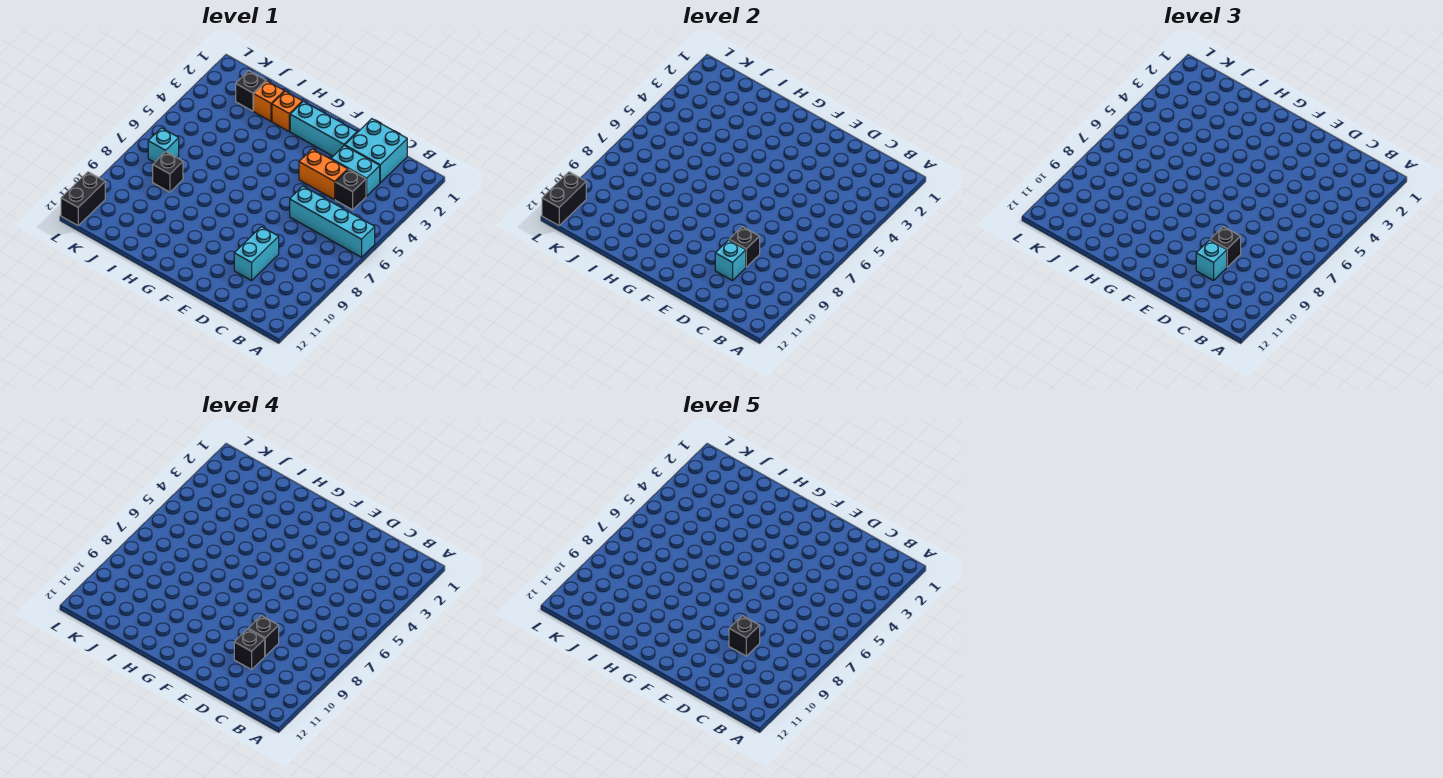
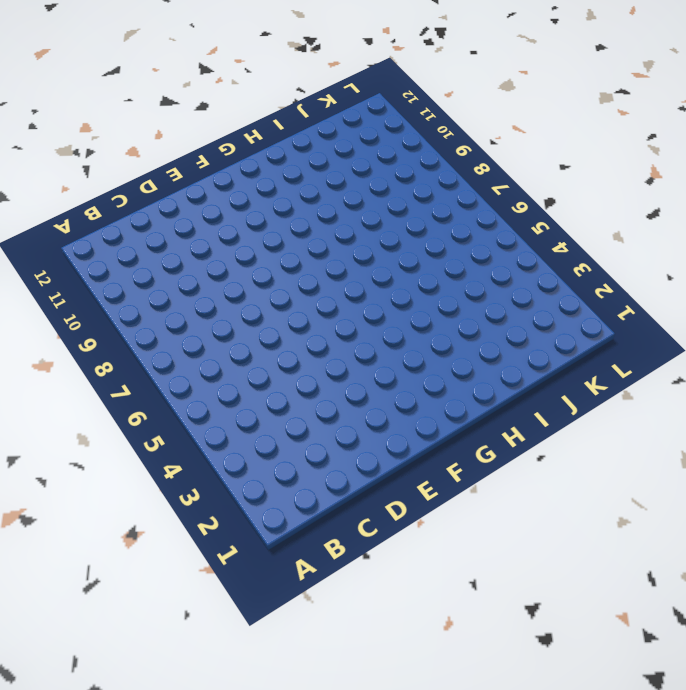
none -> cyan brick A6:D6 level 1
none -> cyan brick C1:D2 level 1
none -> cyan brick C3:D3 level 1

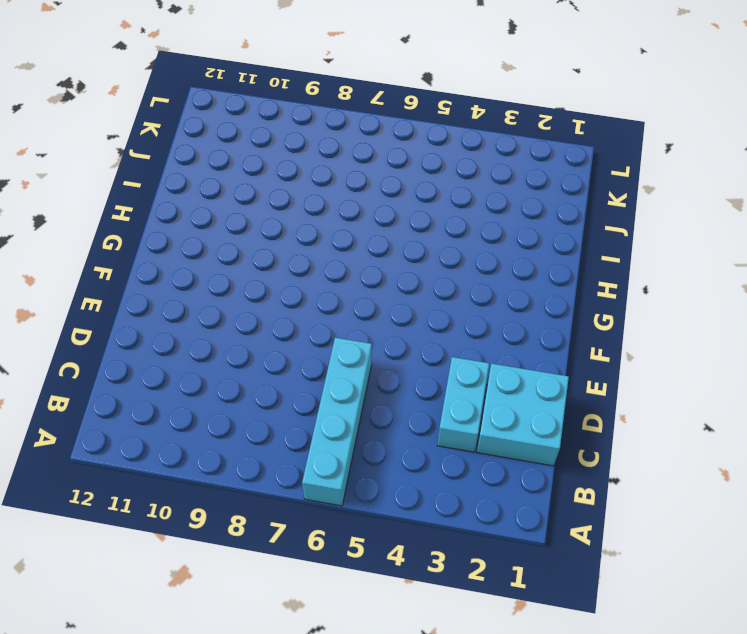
none -> black brick C4 level 1
none -> orange brick D4:E4 level 1
none -> cyan brick D9:D10 level 1

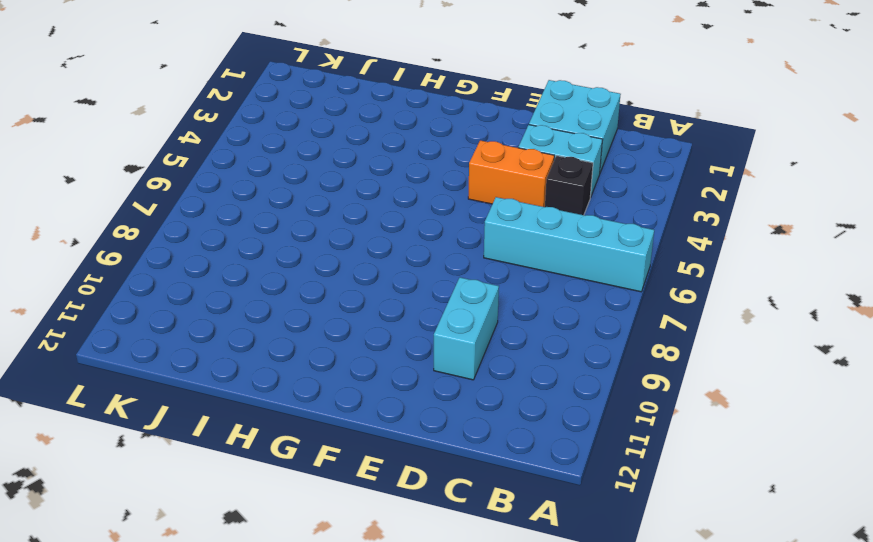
none -> cyan brick E2:G2 level 1
none -> orange brick H2 level 1
none -> orange brick I2 level 1

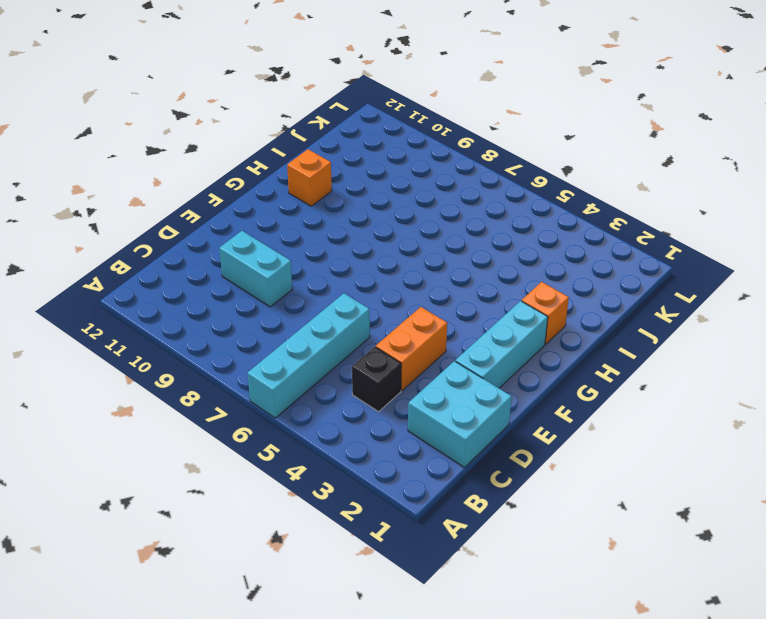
orange brick H11 level 1 -> orange brick I2 level 1
none -> cyan brick C3:D3 level 1
none -> black brick J2 level 1
none -> black brick J8 level 1

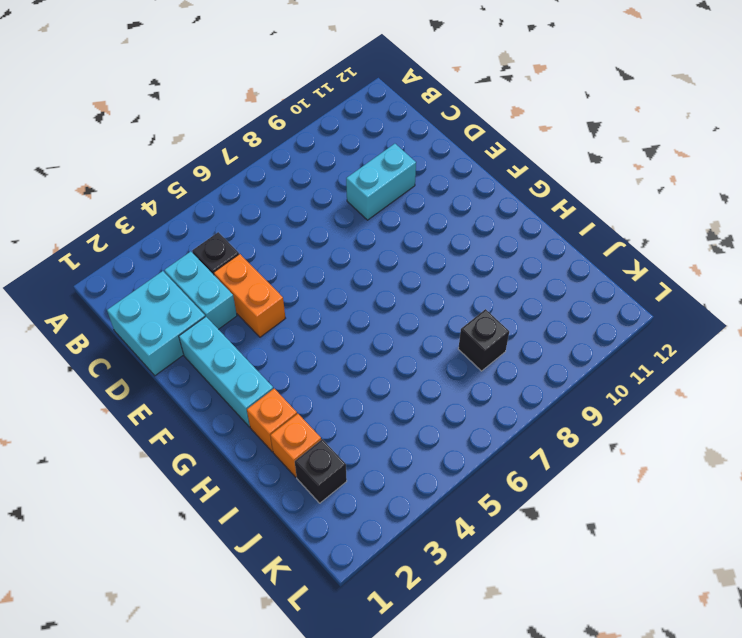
none -> cyan brick A6:D6 level 1
none -> cyan brick K7 level 1
none -> black brick L11:L12 level 1

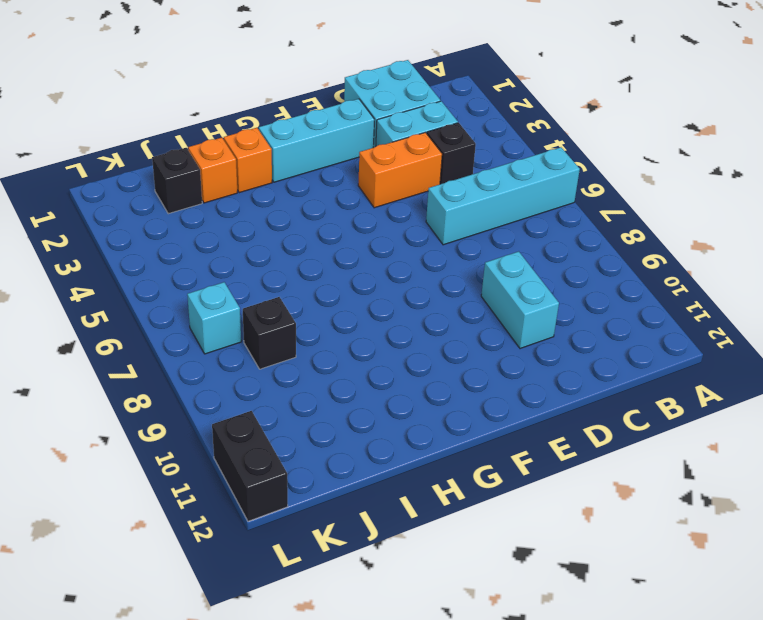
none -> black brick D9 level 2
none -> cyan brick D10 level 2
none -> black brick L11:L12 level 2

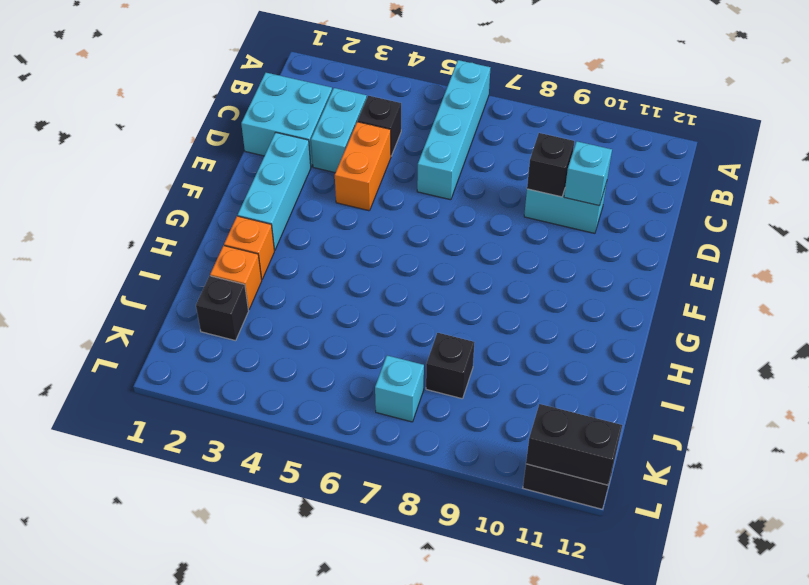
none -> black brick D9 level 3
none -> cyan brick D10 level 3
none -> black brick D9 level 4

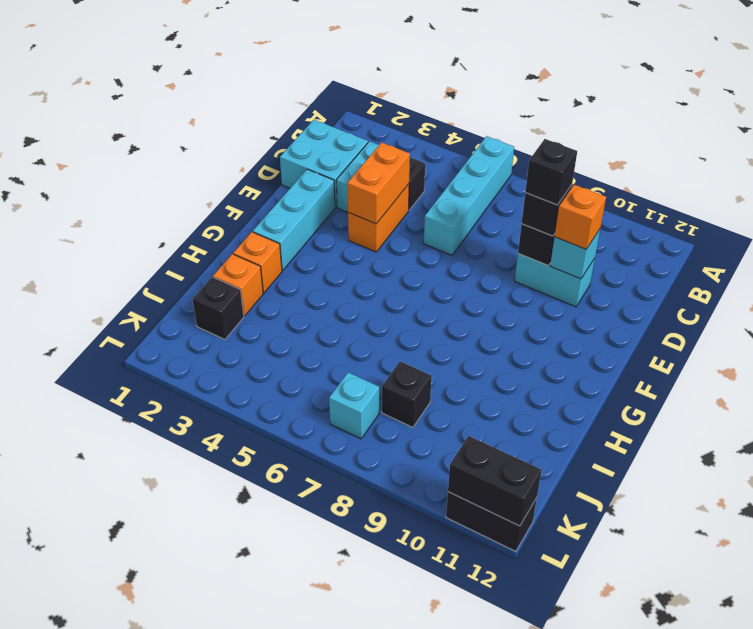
orange brick D4:E4 level 2 -> none
orange brick D10 level 3 -> cyan brick D10 level 3
none -> black brick D10 level 4
none -> black brick D9 level 5

